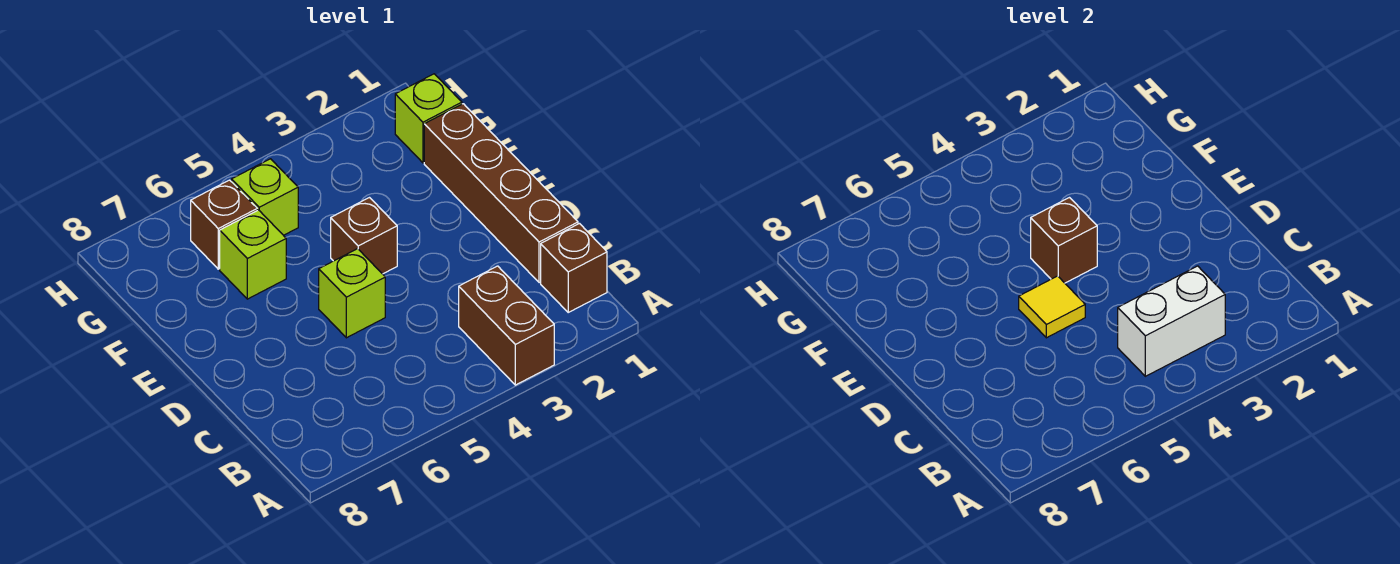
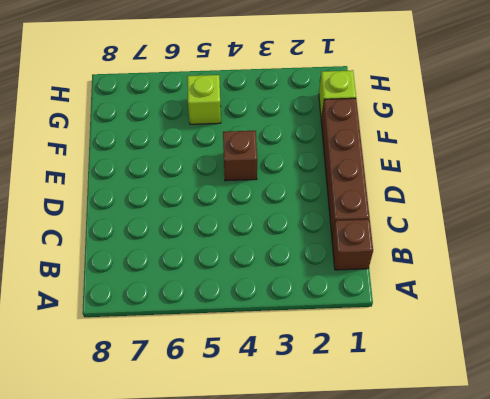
none -> brown brick A3:B3 level 1
none -> lime brick D5 level 1
none -> lime brick F6 level 1

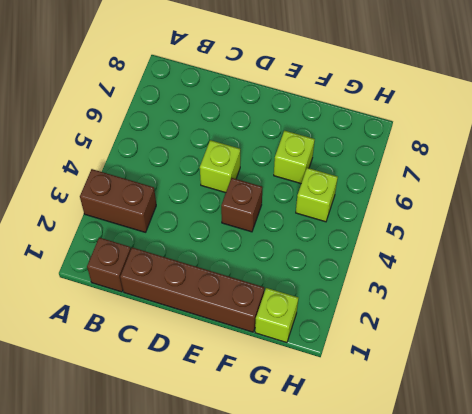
none -> brown brick G6 level 1
none -> white brick B3:B4 level 2
none -> yellow tile D5 level 2

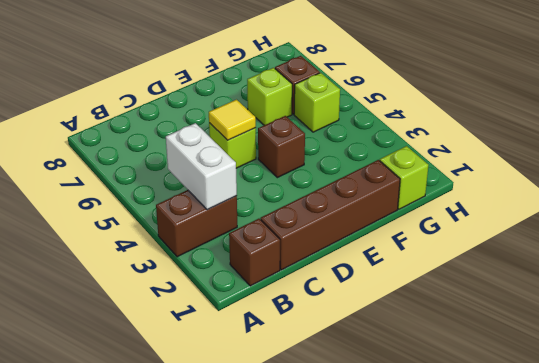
none -> brown brick E4 level 2

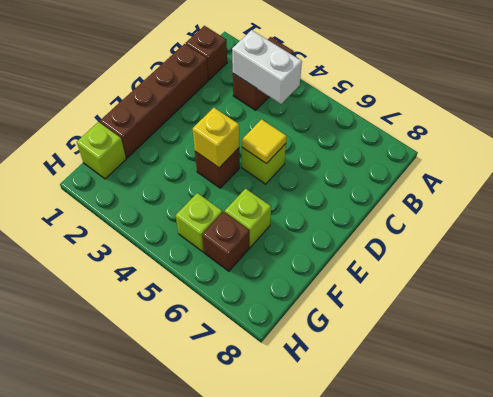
yellow brick E4 level 2 -> brown brick E4 level 2

